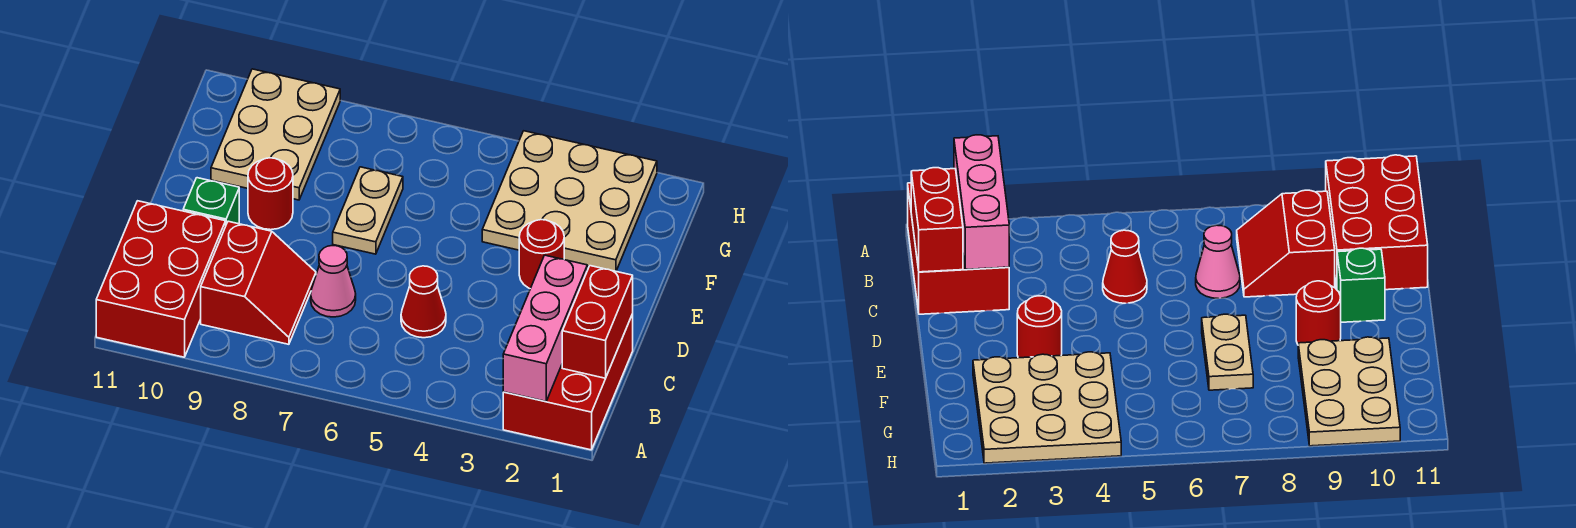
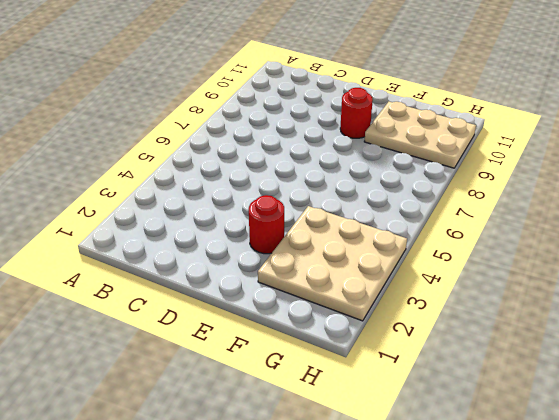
none -> red brick A1:C2 level 1
none -> red brick A10:C11 level 1
none -> red slope B8:C9 level 1 top 9

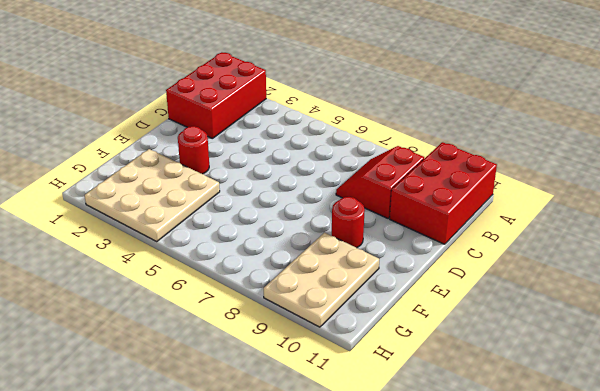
none -> red cone C5 level 1
none -> pink cone C7 level 1
none -> green brick D10 level 1

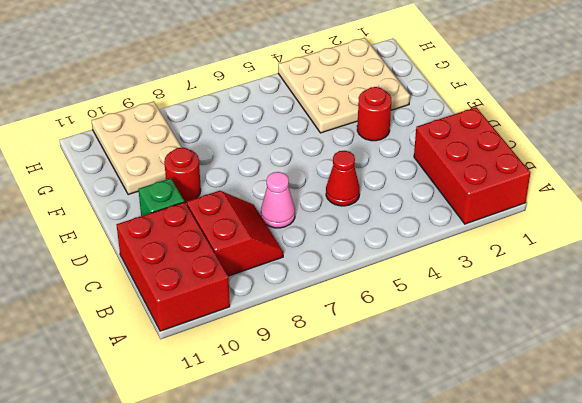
none -> tan plate E7:F7 level 1
none -> pink brick A2:C2 level 2
none -> red brick B1:C1 level 2

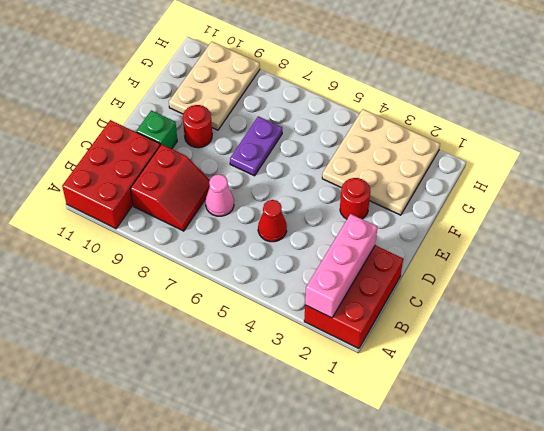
purple plate E7:F7 level 1 -> tan plate E7:F7 level 1
none -> red brick B1:C1 level 2

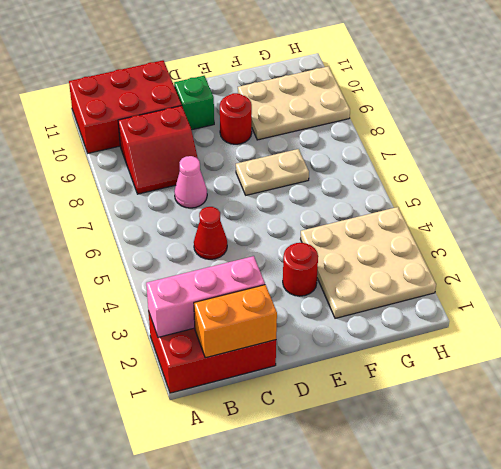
orange brick B1:C1 level 2 -> red brick B1:C1 level 2

